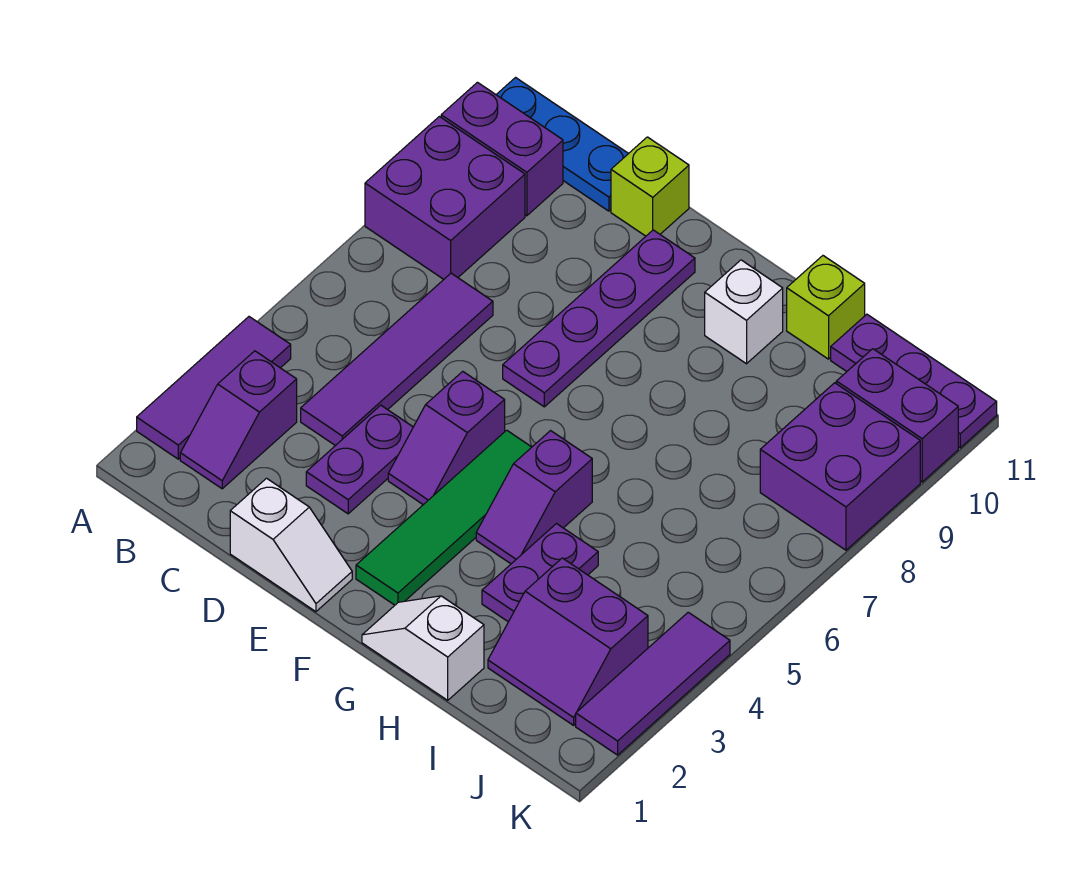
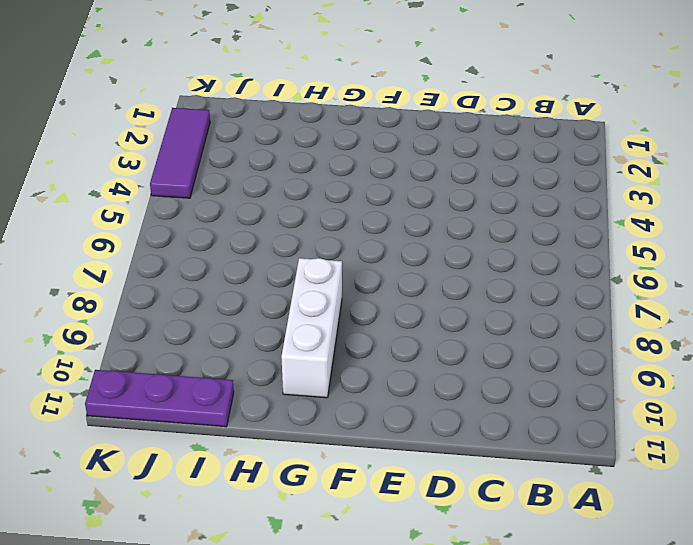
white brick G8:G10 level 1 -> white brick G10 level 1
none -> purple tile A2:A4 level 1
none -> purple brick A8:B9 level 1
none -> purple brick A10:B10 level 1

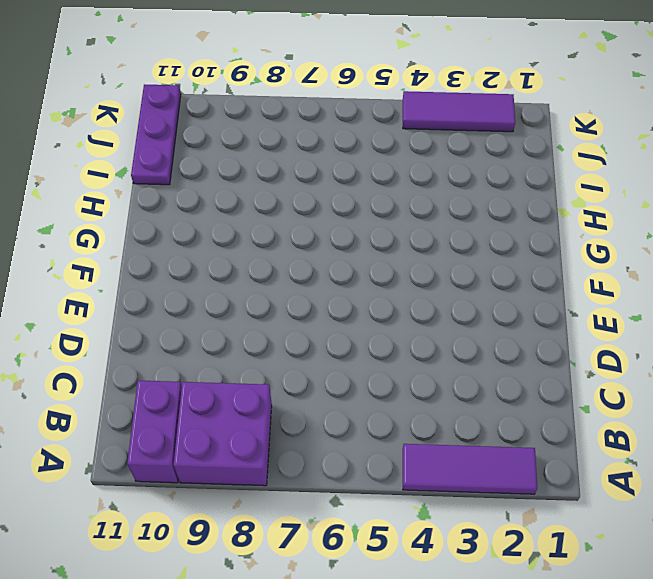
none -> blue plate A11:C11 level 1
none -> purple slope B2:B3 level 1 top 3
none -> purple tile C4:C7 level 1

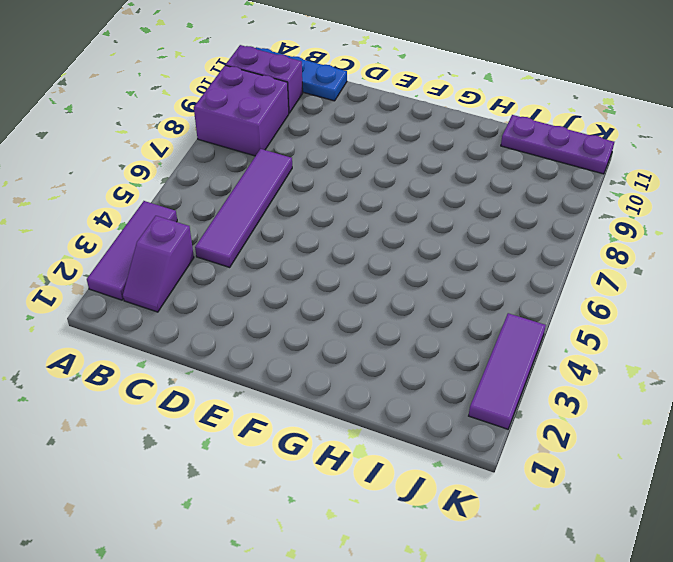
none -> white slope D1:E1 level 1 top D
none -> purple plate D3:D4 level 1
none -> lime brick D11 level 1

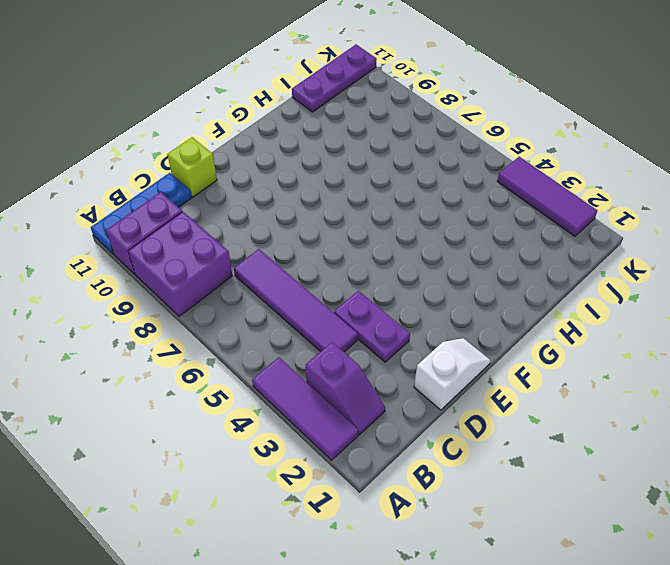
none -> purple slope E4:E5 level 1 top 5
none -> purple plate E7:E10 level 1
none -> green tile F2:F5 level 1

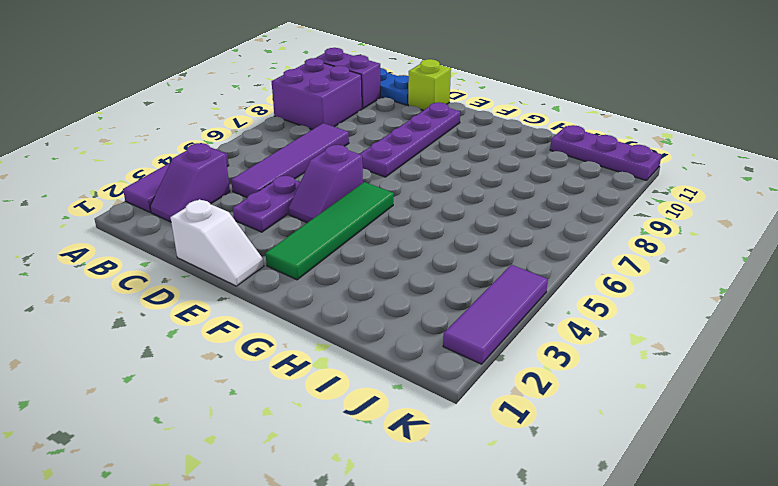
none -> white slope G1:H1 level 1 top H
none -> purple slope G4:G5 level 1 top 5
none -> white brick G10 level 1

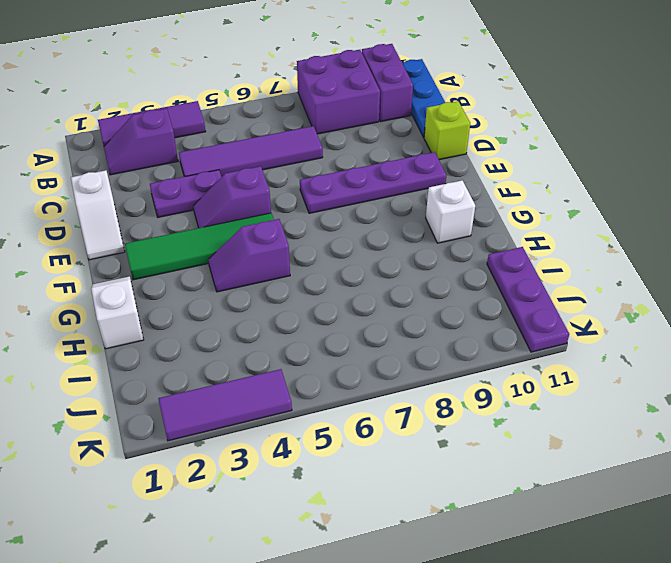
none -> purple plate H3:H4 level 1
none -> lime brick H11 level 1
none -> purple slope I2:J3 level 1 top 3

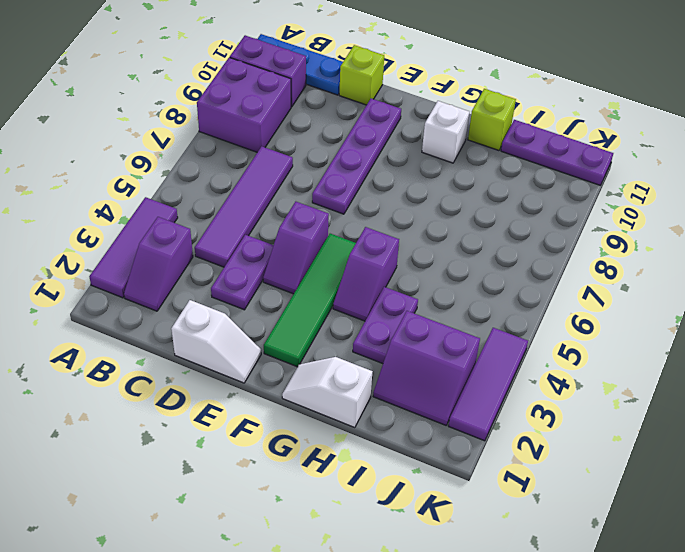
none -> purple brick J8:K9 level 1
none -> purple brick J10:K10 level 1

